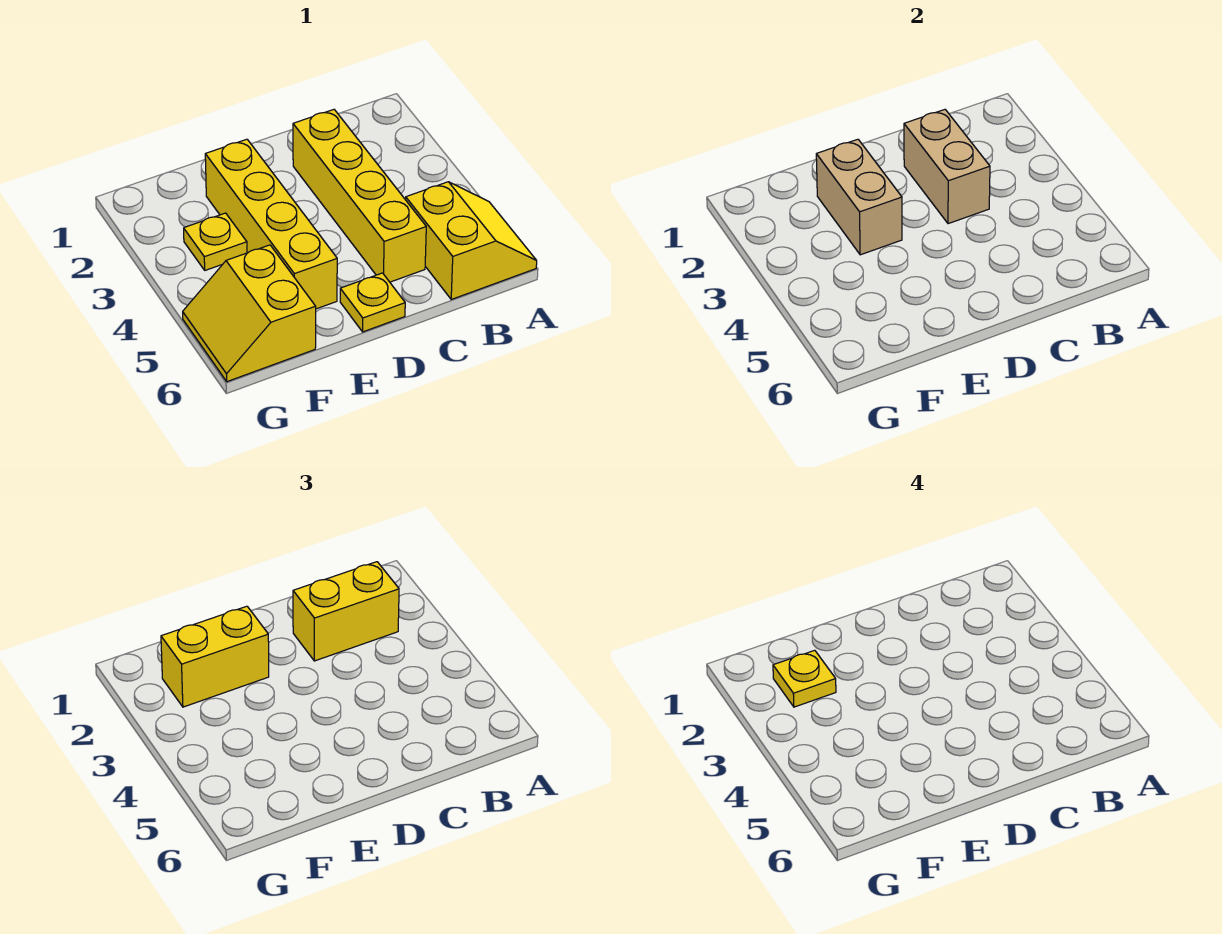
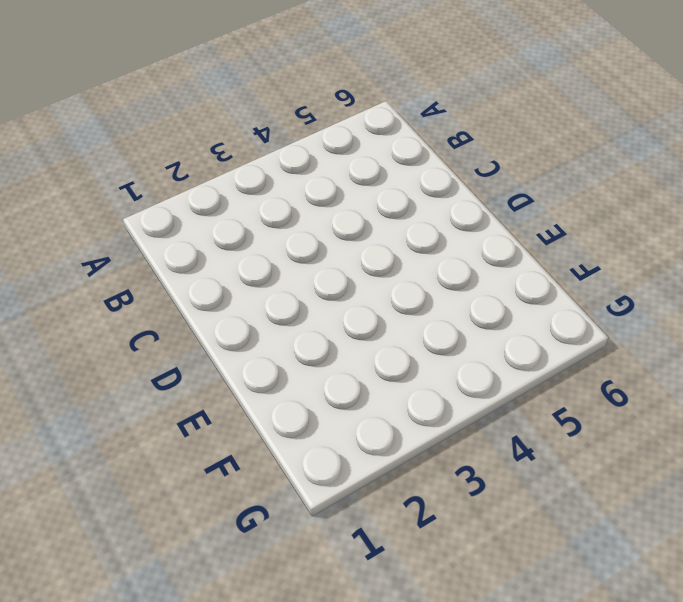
none -> yellow slope A5:B6 level 1 top B
none -> yellow brick C2:C5 level 1

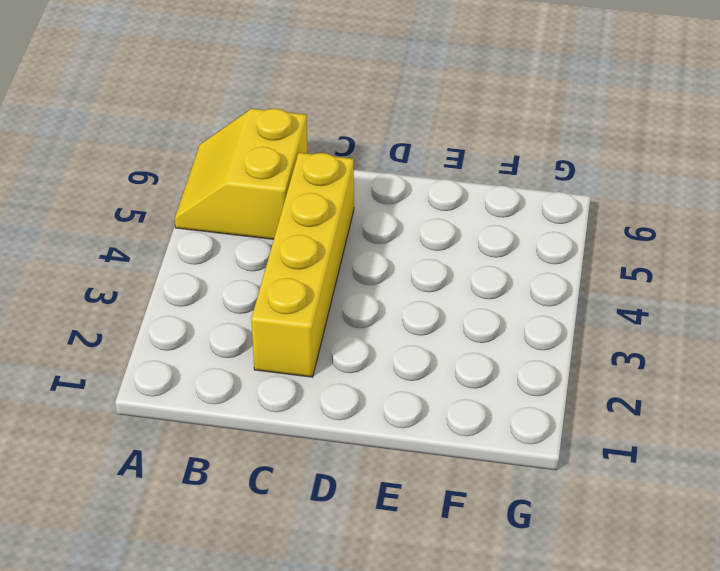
none -> yellow plate D6 level 1
none -> yellow brick E2:E5 level 1

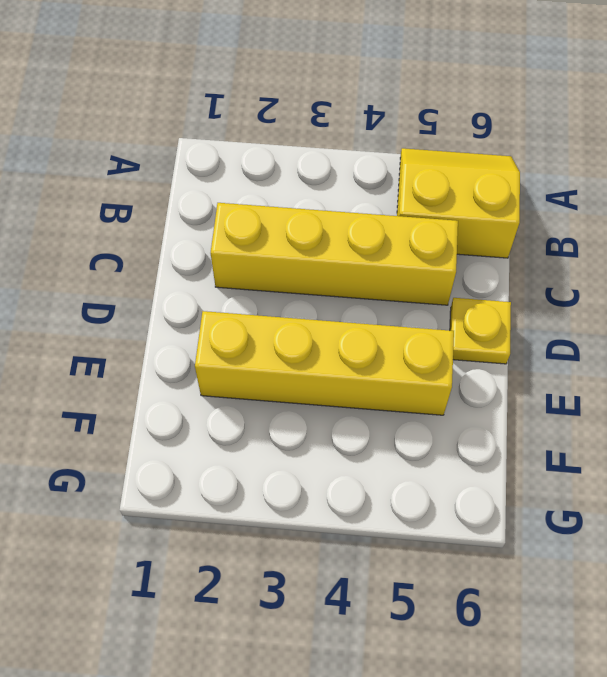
none -> yellow plate F3 level 1
none -> yellow slope F5:G6 level 1 top F

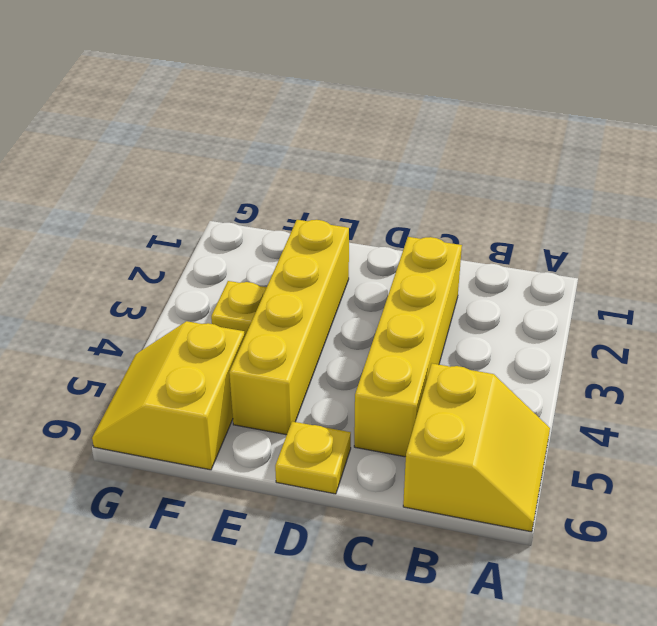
none -> tan brick C2:C3 level 2
none -> tan brick E2:E3 level 2

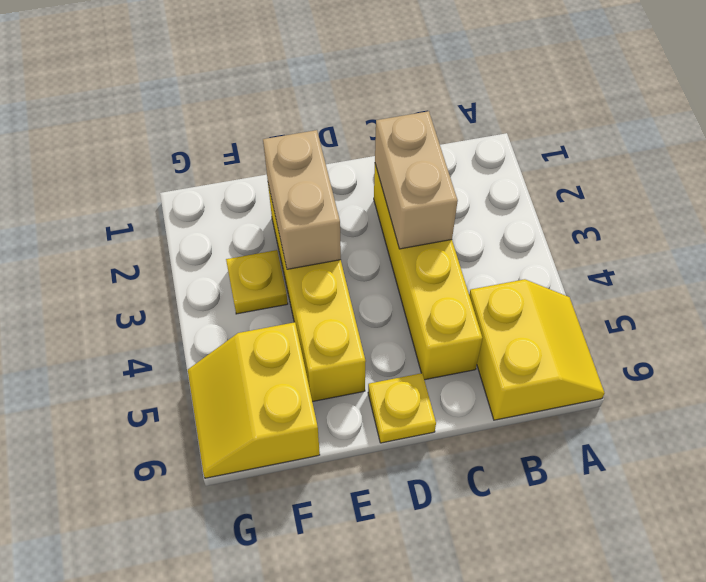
none -> yellow brick B2:C2 level 3
none -> yellow brick E2:F2 level 3

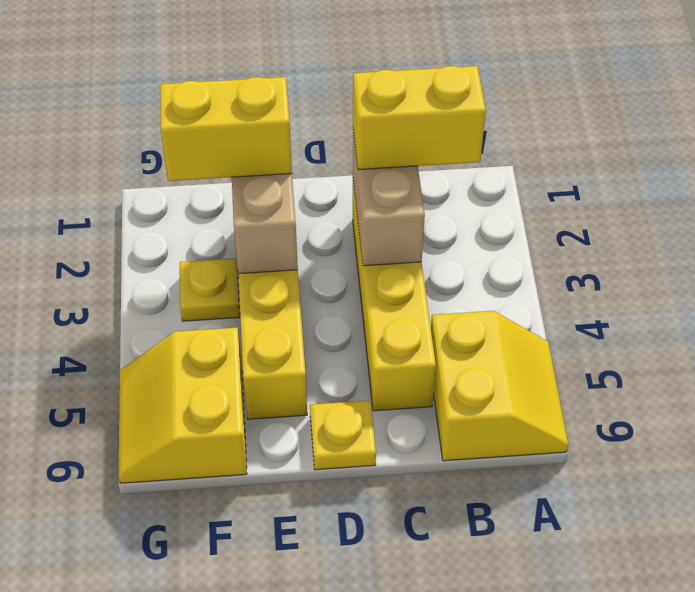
none -> yellow plate F2 level 4

